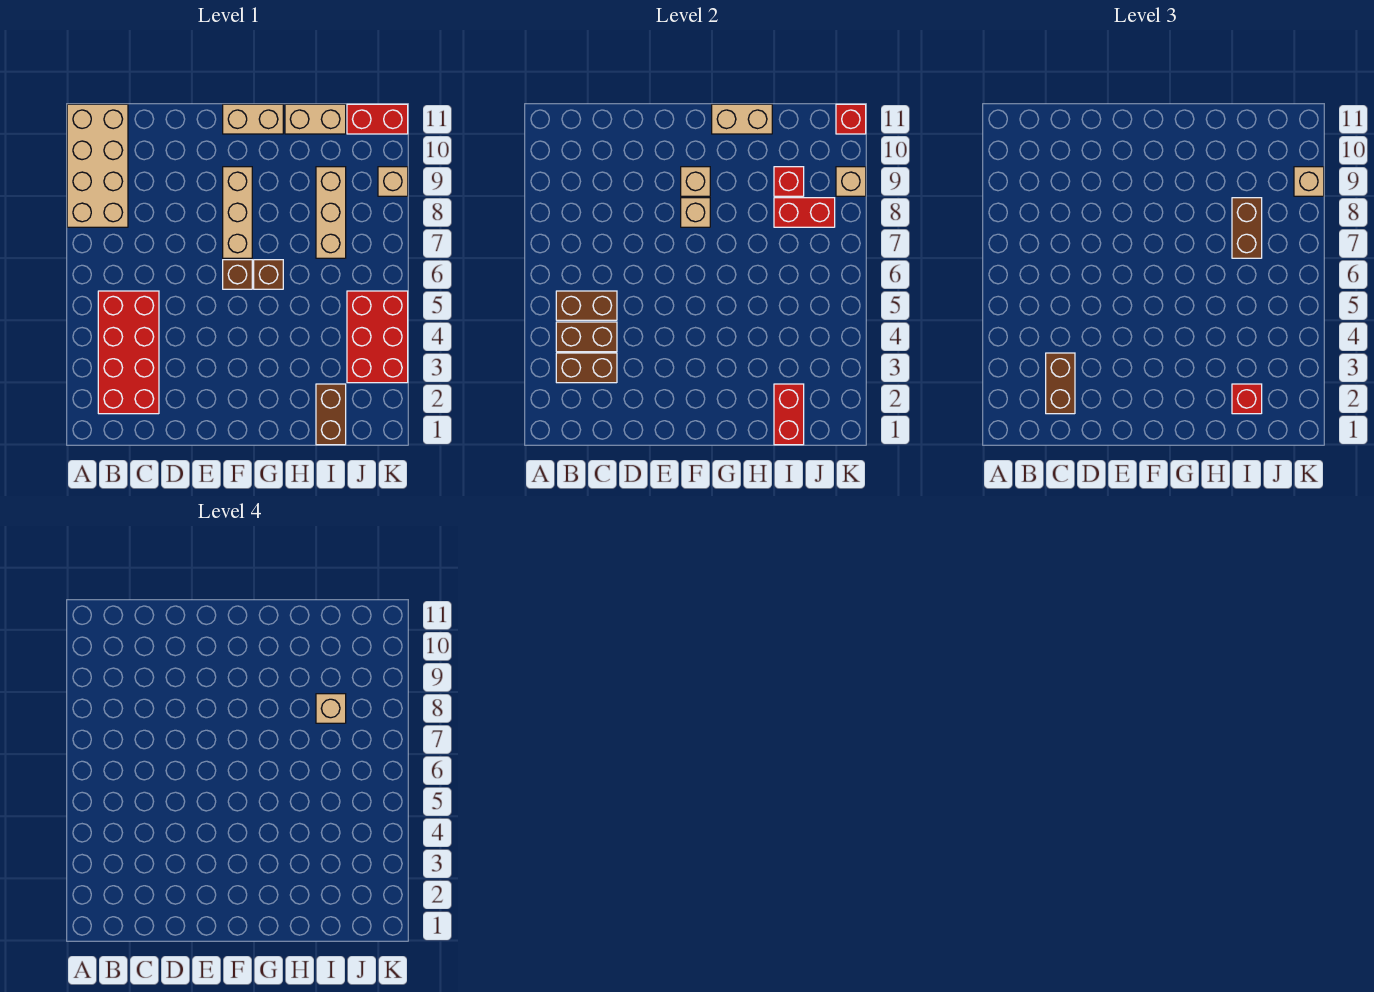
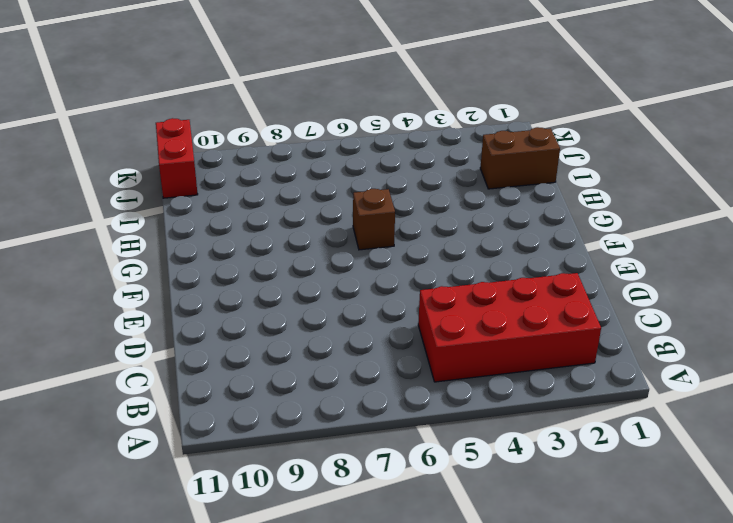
none -> tan brick A8:B11 level 1
none -> brown brick F6 level 1
none -> tan brick F7:F9 level 1

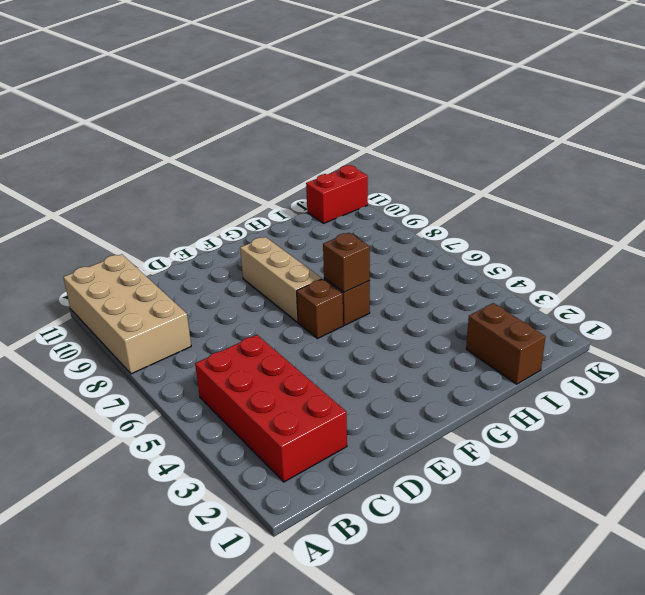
brown brick G6 level 2 -> none
none -> tan brick F11:G11 level 1
none -> tan brick H11:I11 level 1
none -> tan brick I7:I9 level 1

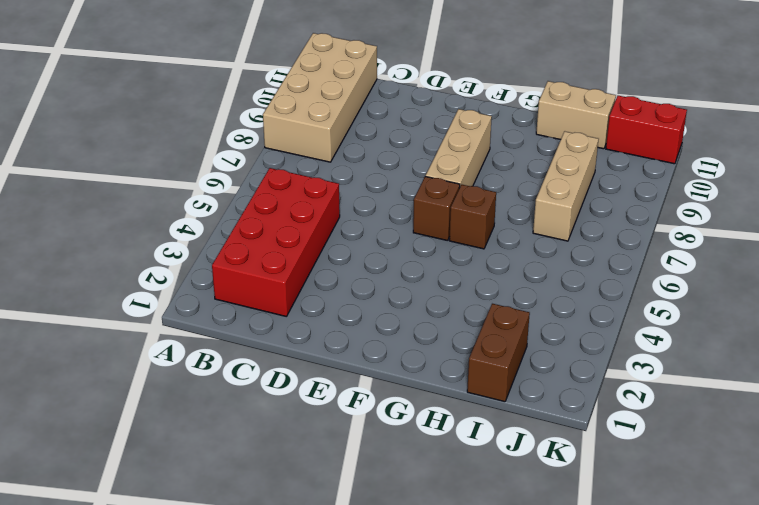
none -> tan brick F11:G11 level 1
none -> red brick J3:K5 level 1
none -> tan brick K9 level 1

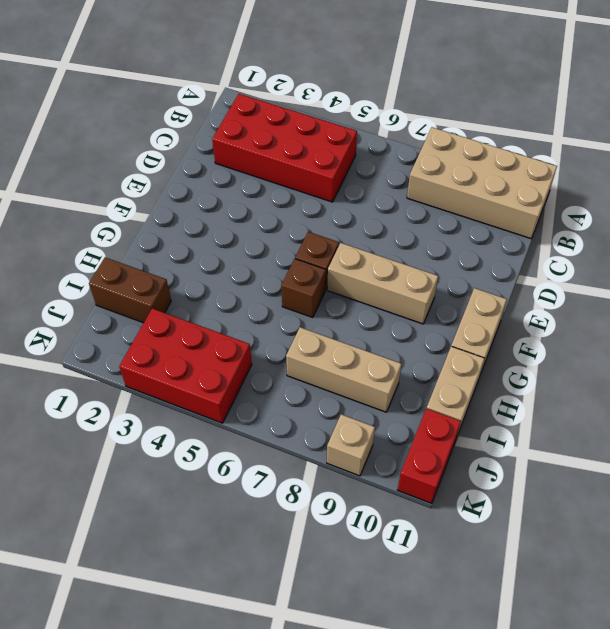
none -> brown brick B3:C3 level 2
none -> brown brick B4:C4 level 2
none -> brown brick B5:C5 level 2

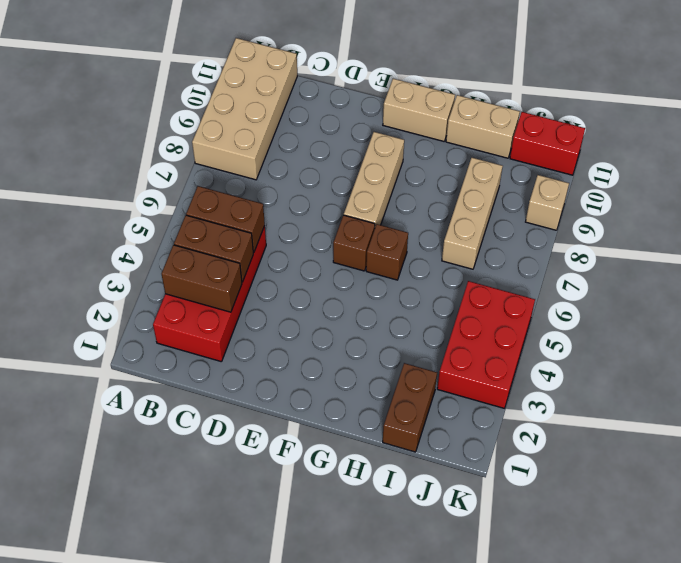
none -> tan brick F8 level 2
none -> tan brick F9 level 2
none -> tan brick G11:H11 level 2

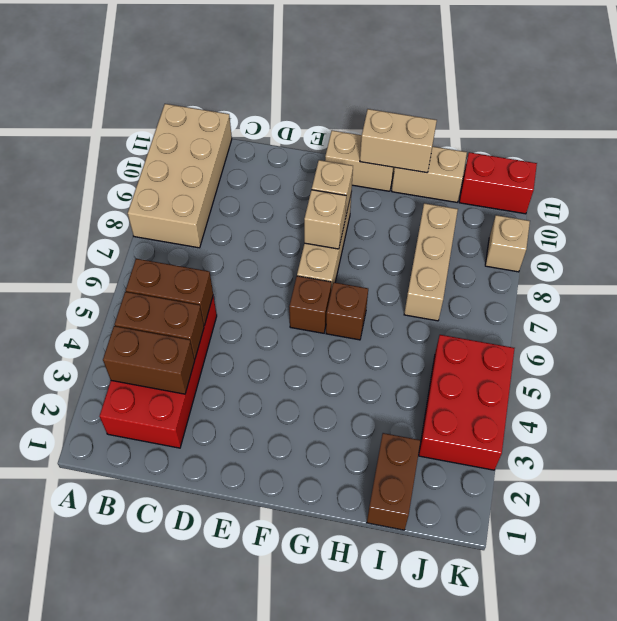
none -> red brick I1:I2 level 2
none -> red brick I8:J8 level 2
none -> red brick I9 level 2

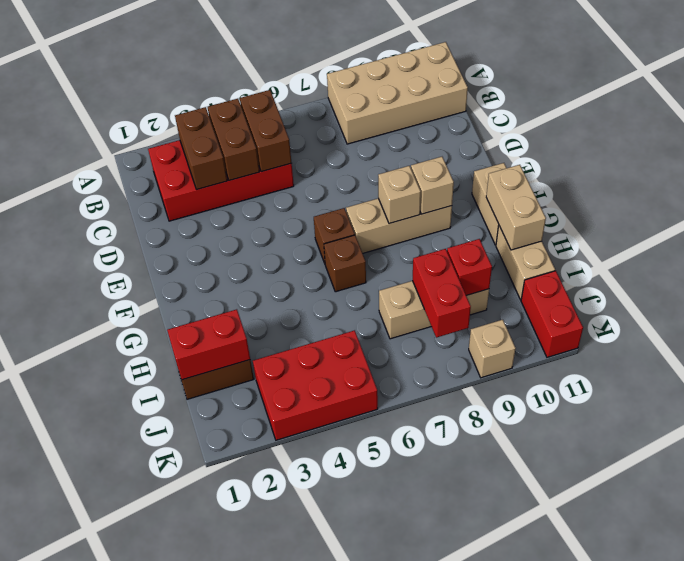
none -> tan brick K9 level 2
none -> red brick K11 level 2
none -> brown brick C2:C3 level 3

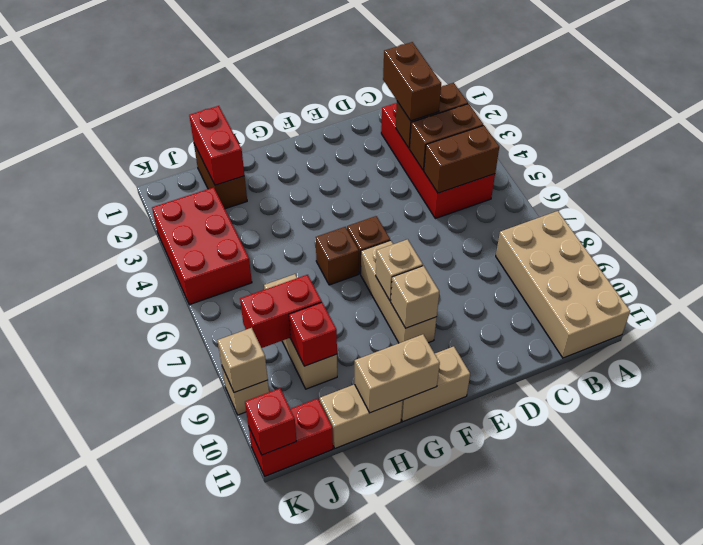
none -> red brick I2 level 3
none -> brown brick I7:I8 level 3
none -> tan brick K9 level 3

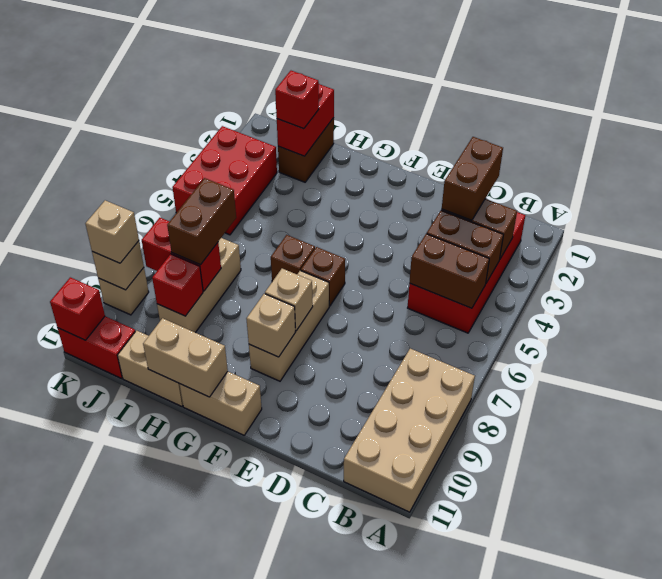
none -> tan brick I8 level 4

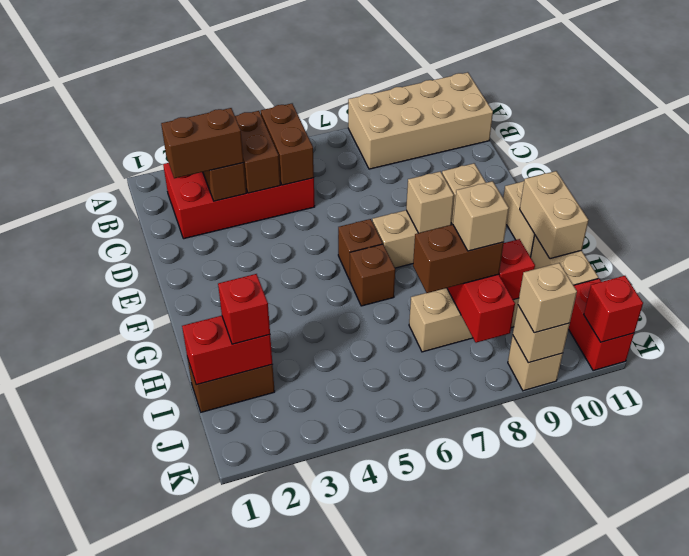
none -> red brick J3:K5 level 1

